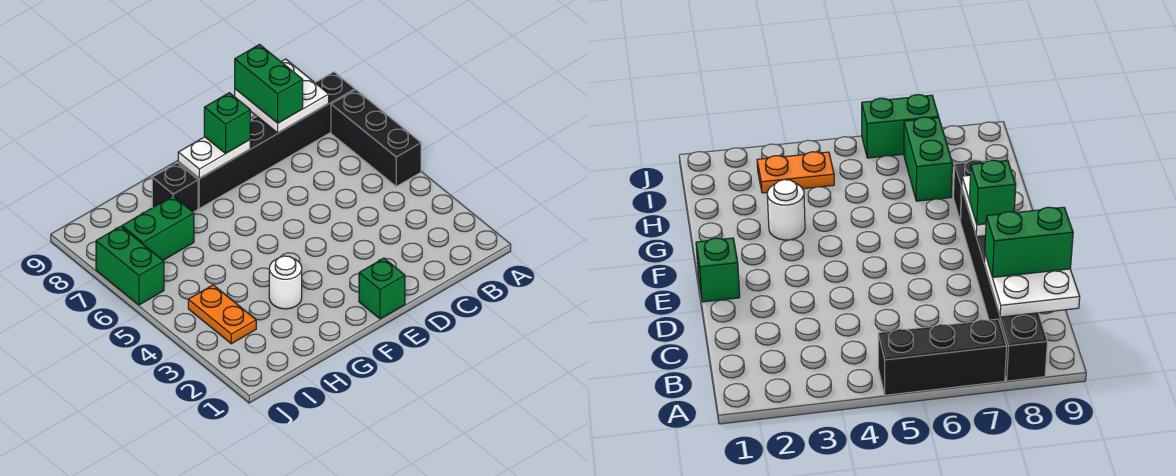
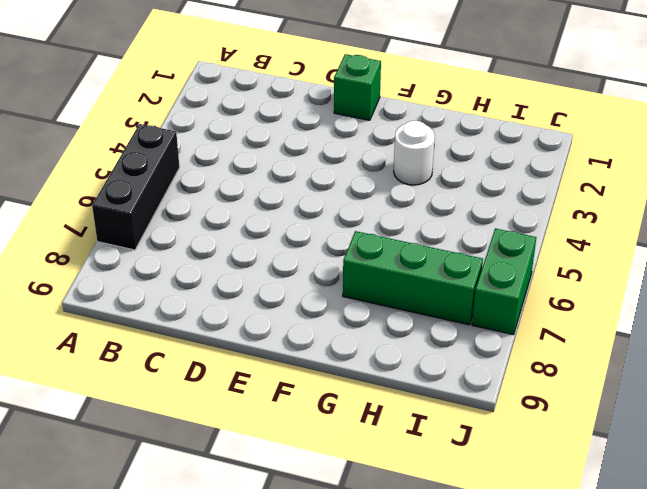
green brick G7:I7 level 1 -> green brick H7:I7 level 1
none -> black brick A8:F8 level 1
none -> black brick G8 level 1
none -> orange plate I3:I4 level 1

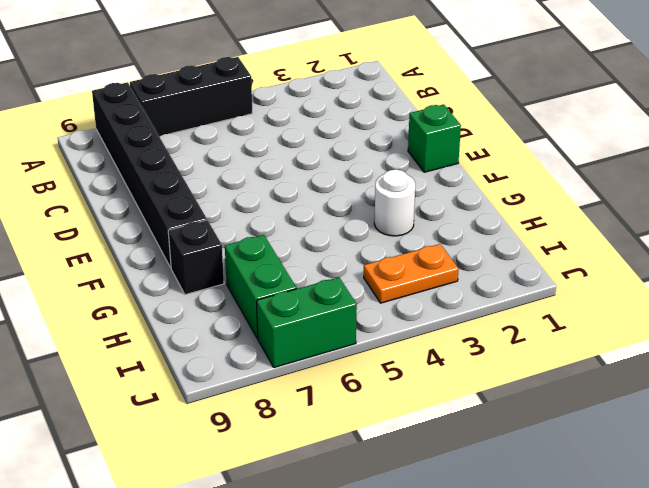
none -> white plate B8:C9 level 2
none -> white plate E8:F8 level 2
none -> green brick C8:C9 level 3

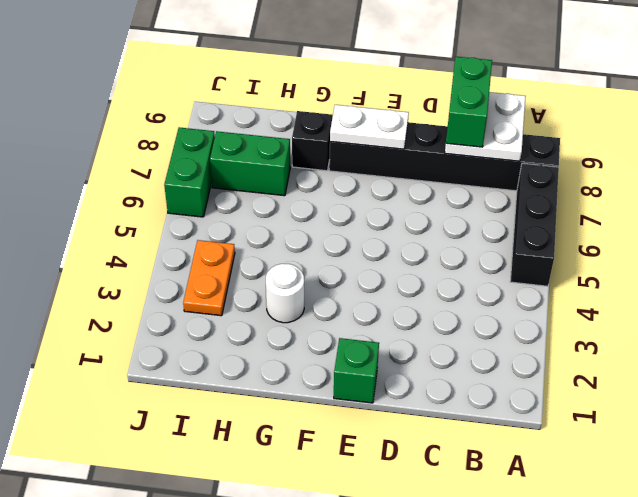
none -> green brick E8 level 3

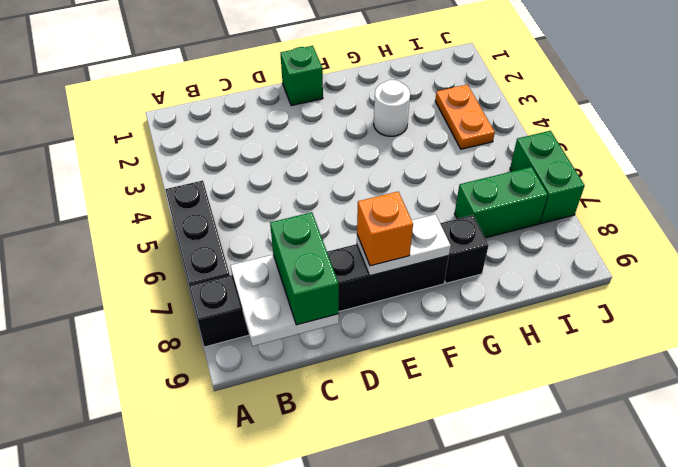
orange brick E8 level 3 -> green brick E8 level 3

